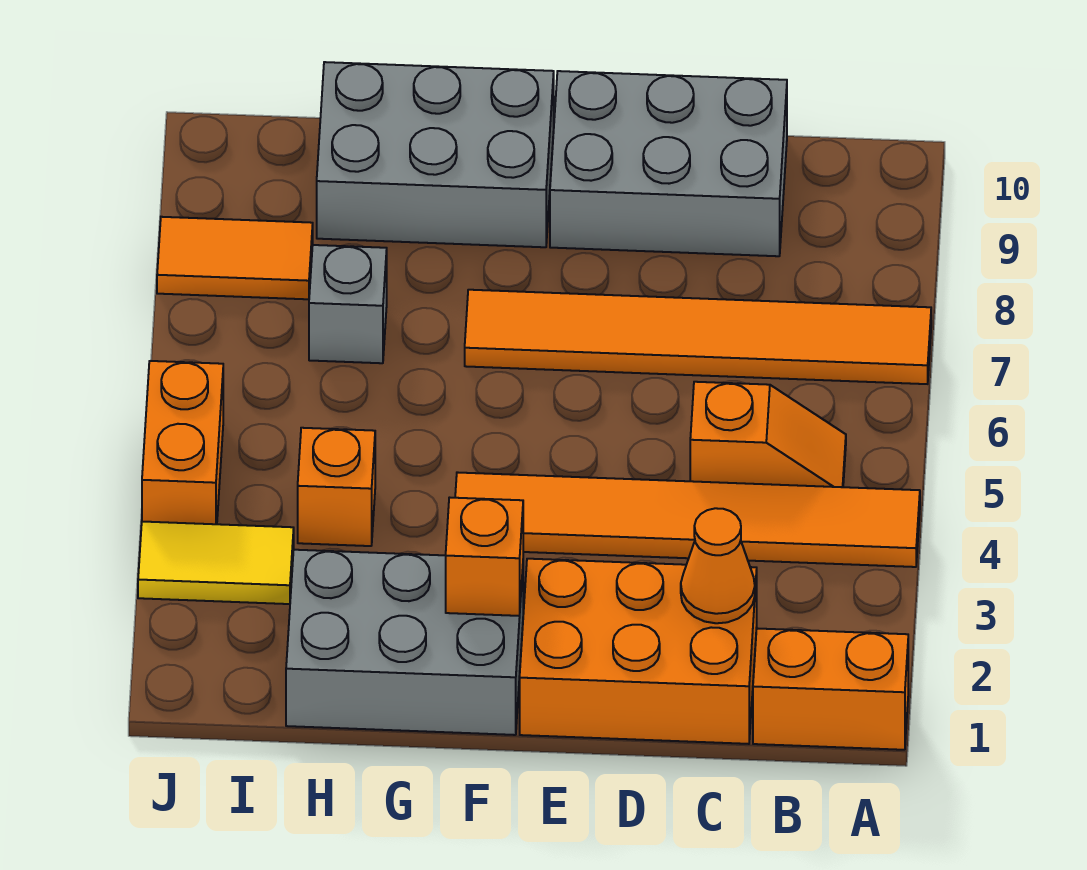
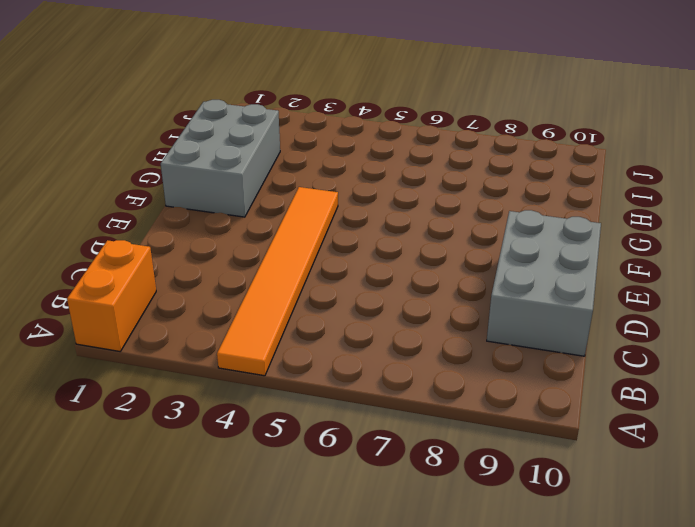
none -> orange tile A7:F7 level 1
none -> orange slope B5:C5 level 1 top C
none -> orange brick C1:E2 level 1

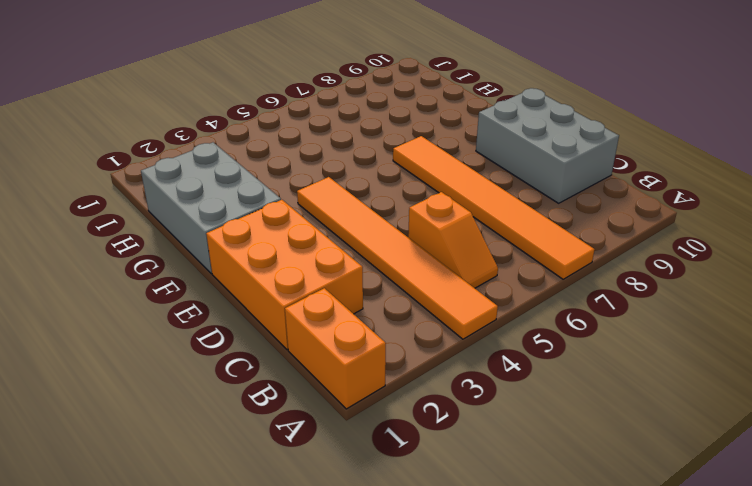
none -> grey brick F9:H10 level 1
none -> orange brick H4 level 1
none -> grey brick H7 level 1

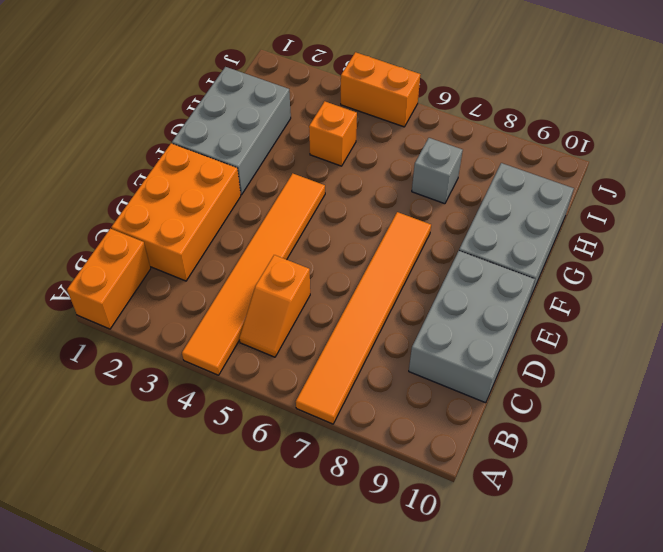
none -> yellow tile I3:J3 level 1
none -> orange tile I8:J8 level 1
none -> orange cone C2 level 2

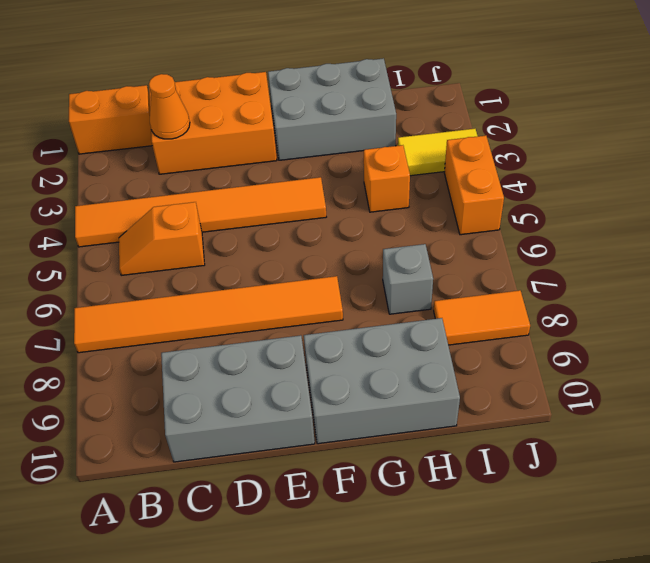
none -> orange brick F2 level 2

